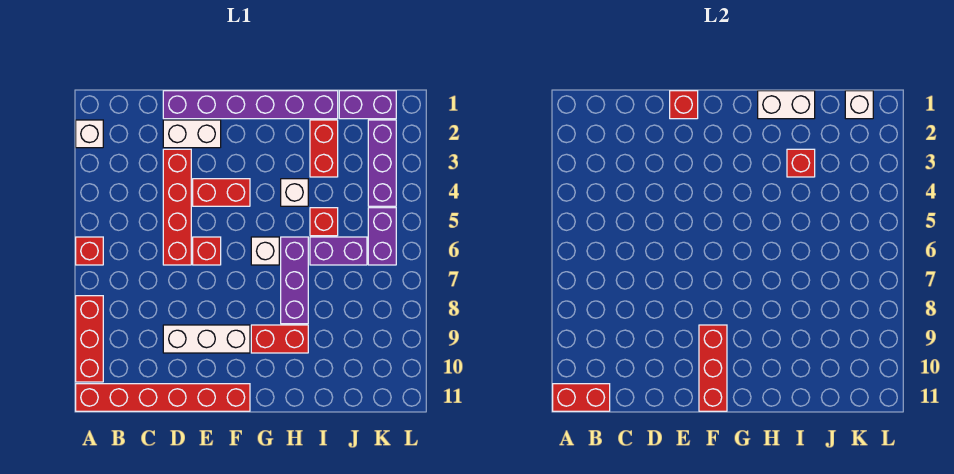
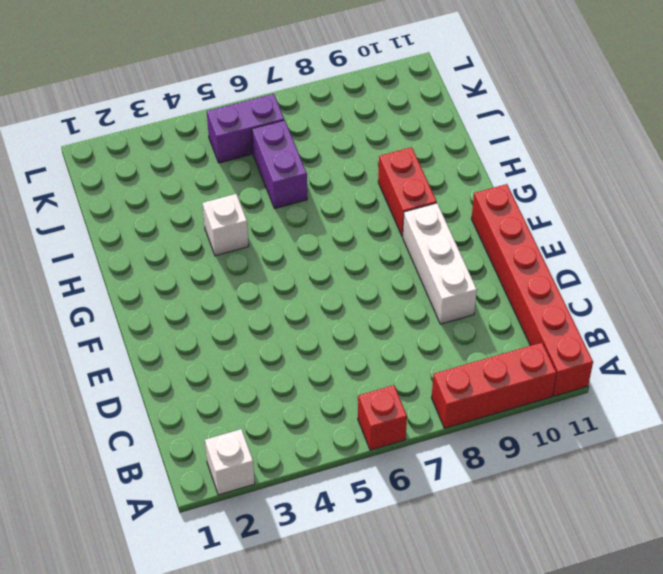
none -> purple brick D1:I1 level 1
none -> white brick D2:E2 level 1
none -> red brick D3:D6 level 1

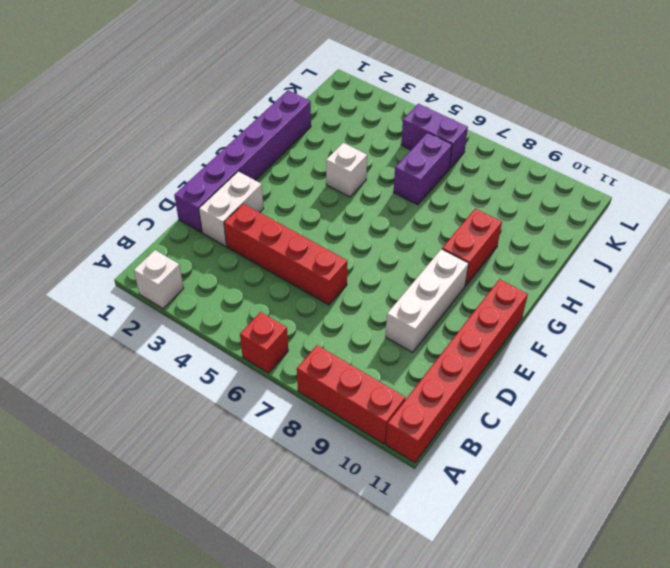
none -> red brick E4:F4 level 1
none -> red brick E6 level 1
none -> white brick G6 level 1

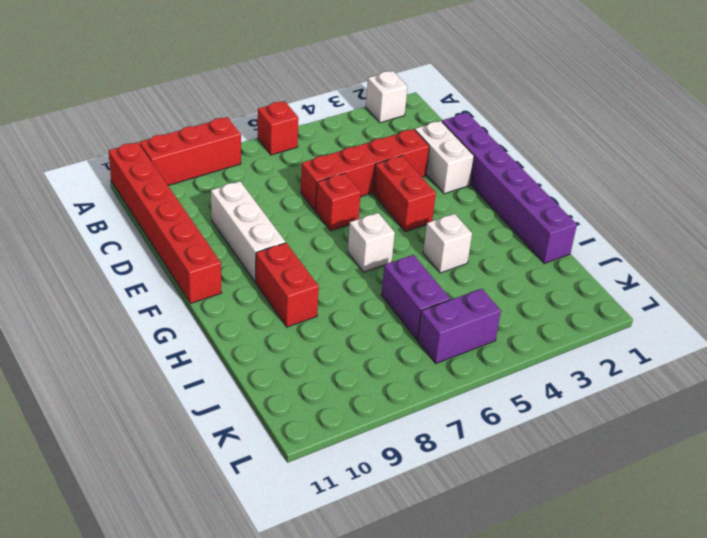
none -> purple brick H6:H8 level 1
none -> red brick I2:I3 level 1
none -> red brick I5 level 1

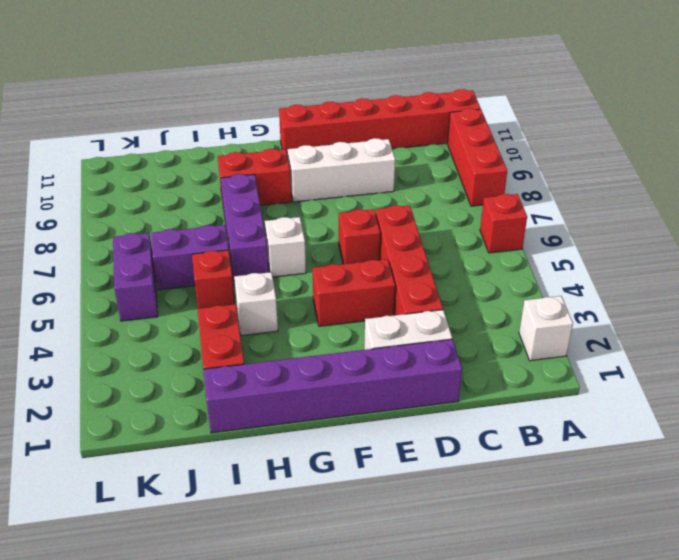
none -> purple brick J1:K1 level 1
none -> purple brick K2:K4 level 1
none -> red brick A11:B11 level 2

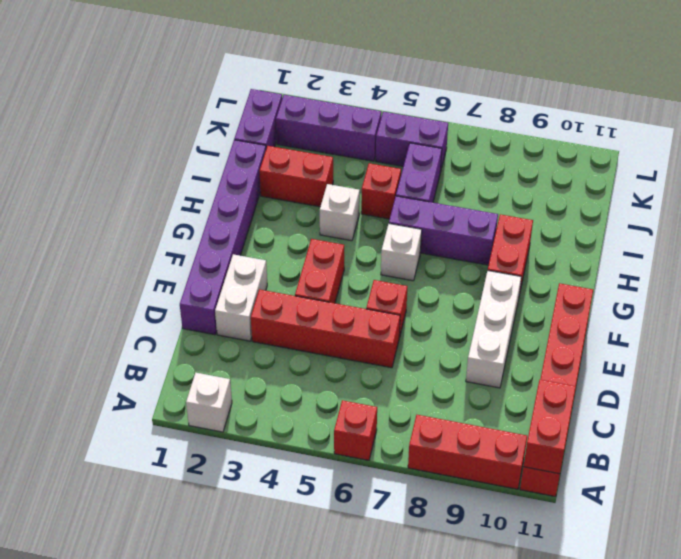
none -> red brick E1 level 2
none -> red brick F9:F11 level 2
none -> white brick H1:I1 level 2

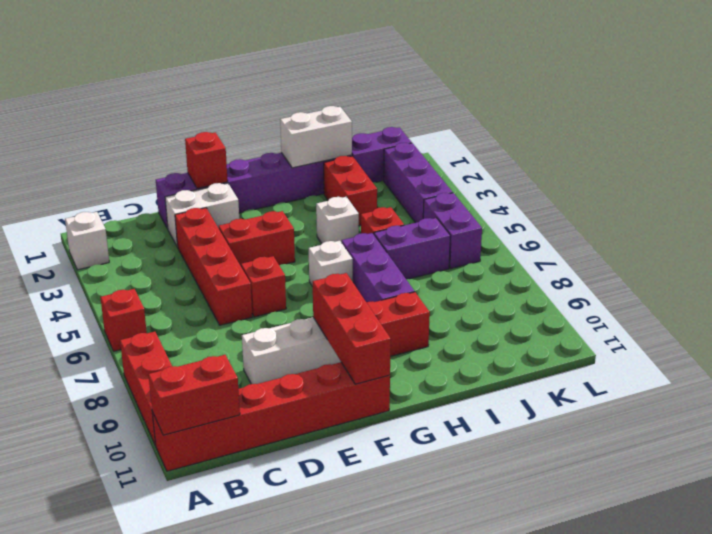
none -> red brick I3 level 2
none -> white brick K1 level 2

